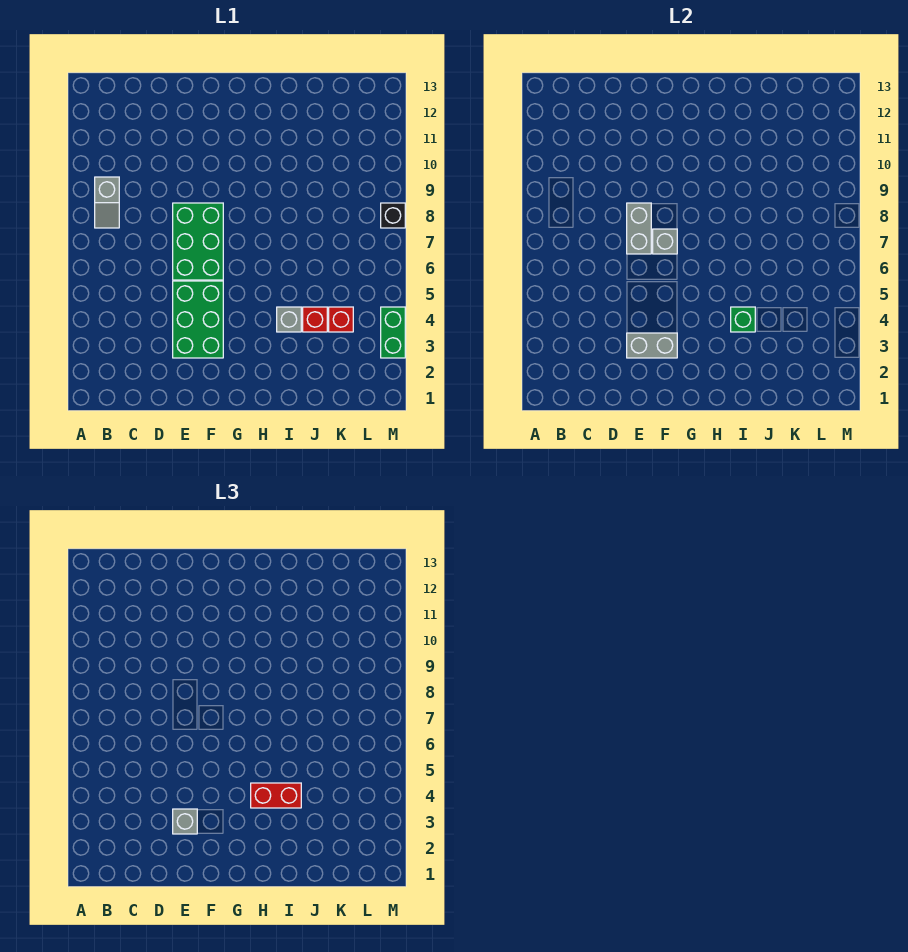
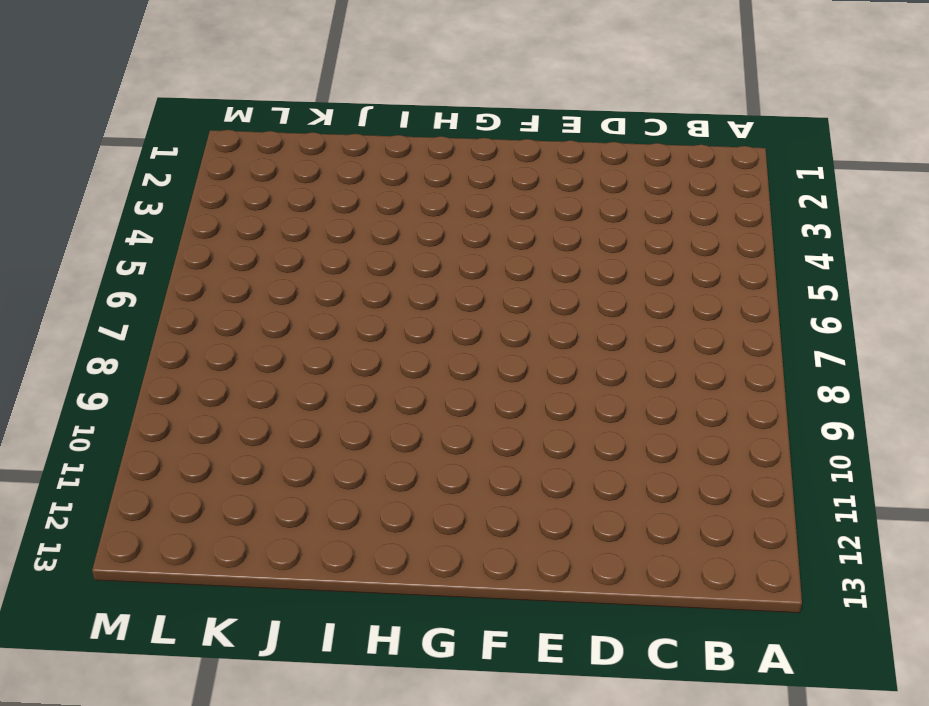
none -> grey slope B8:B9 level 1 top 9
none -> green brick E3:F5 level 1
none -> green brick E6:F8 level 1

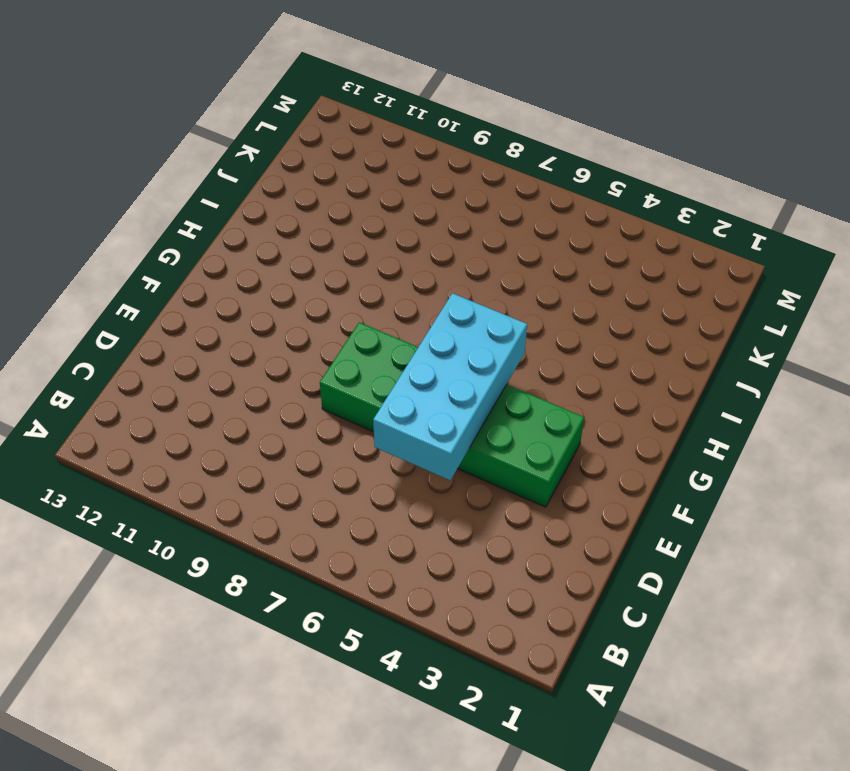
cyan brick D5:G6 level 2 -> none
none -> grey slope B8:B9 level 1 top 9
none -> grey brick I4 level 1
none -> red brick J4 level 1

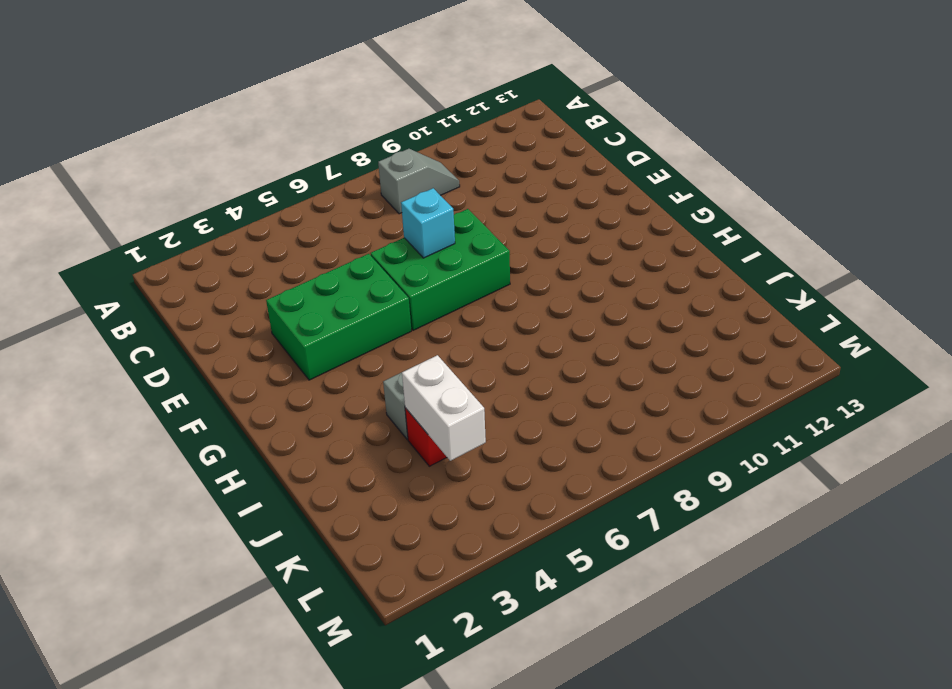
grey slope B8:B9 level 1 top 8 -> grey slope B8:B9 level 1 top 9
cyan brick E7 level 2 -> grey brick E7:E8 level 2
white brick J4:K4 level 2 -> none
none -> red brick K4 level 1
none -> green brick M3:M4 level 1
none -> black brick M8 level 1

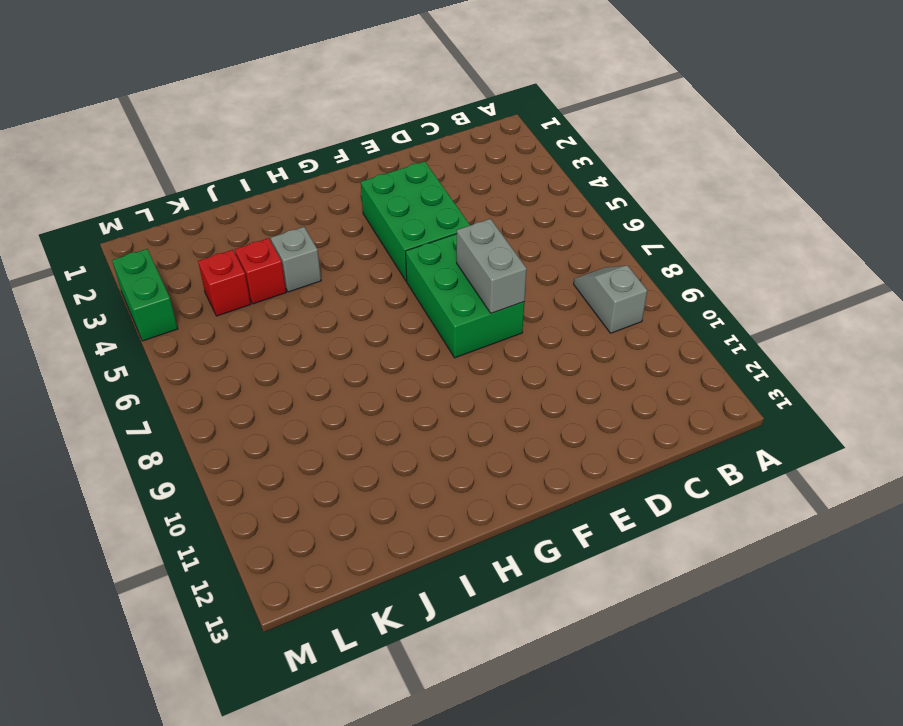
none -> black brick M8 level 1
none -> grey brick E3:F3 level 2
none -> grey brick F7 level 2

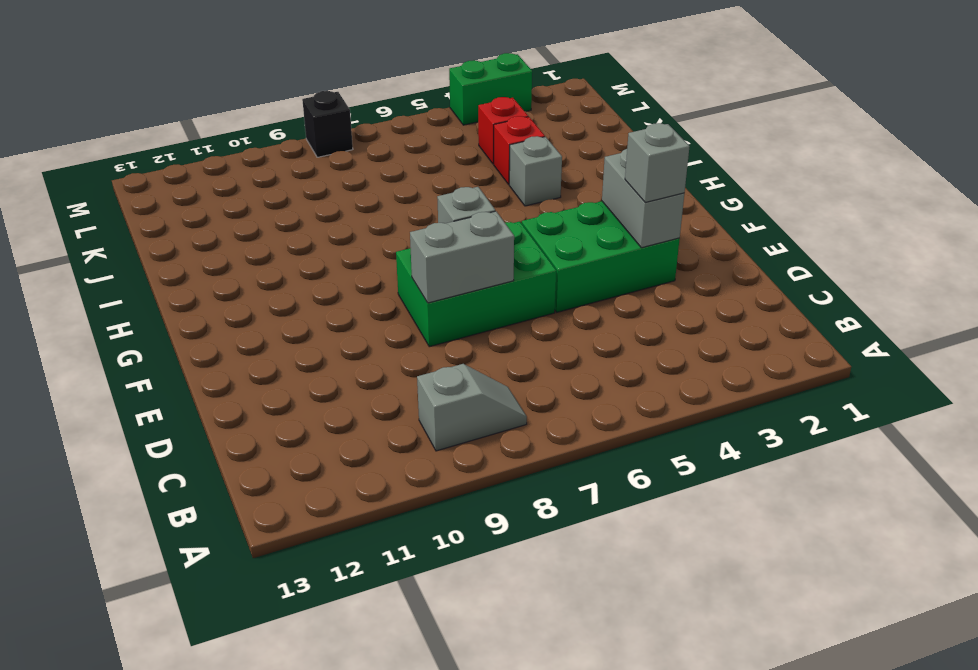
none -> green brick I4 level 2
none -> red brick H4:I4 level 3

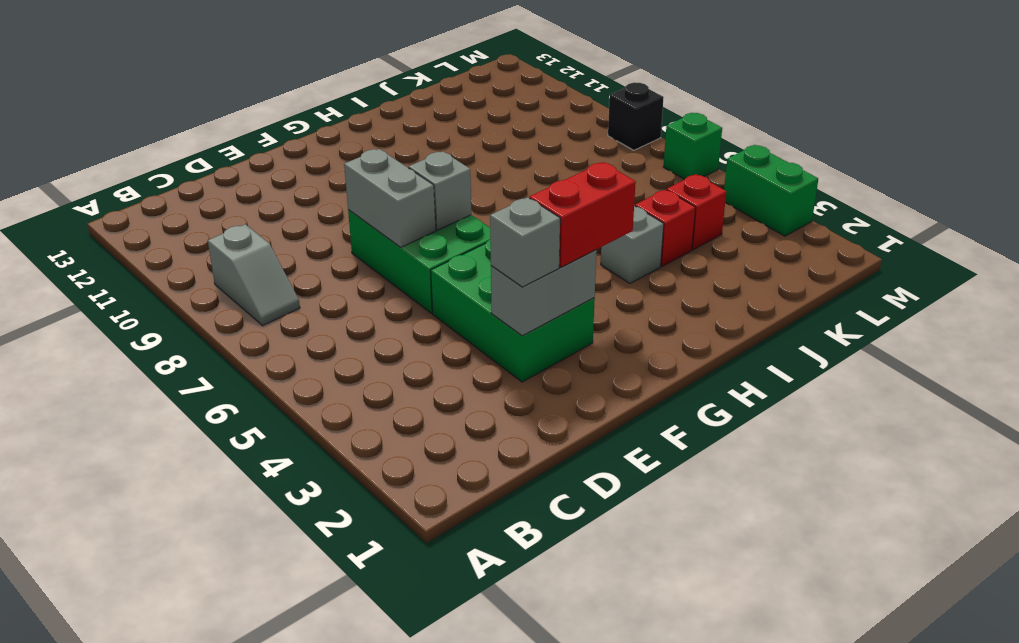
red brick F3:G3 level 3 -> red brick H4:I4 level 3
green brick M6 level 1 -> green brick I4 level 2

